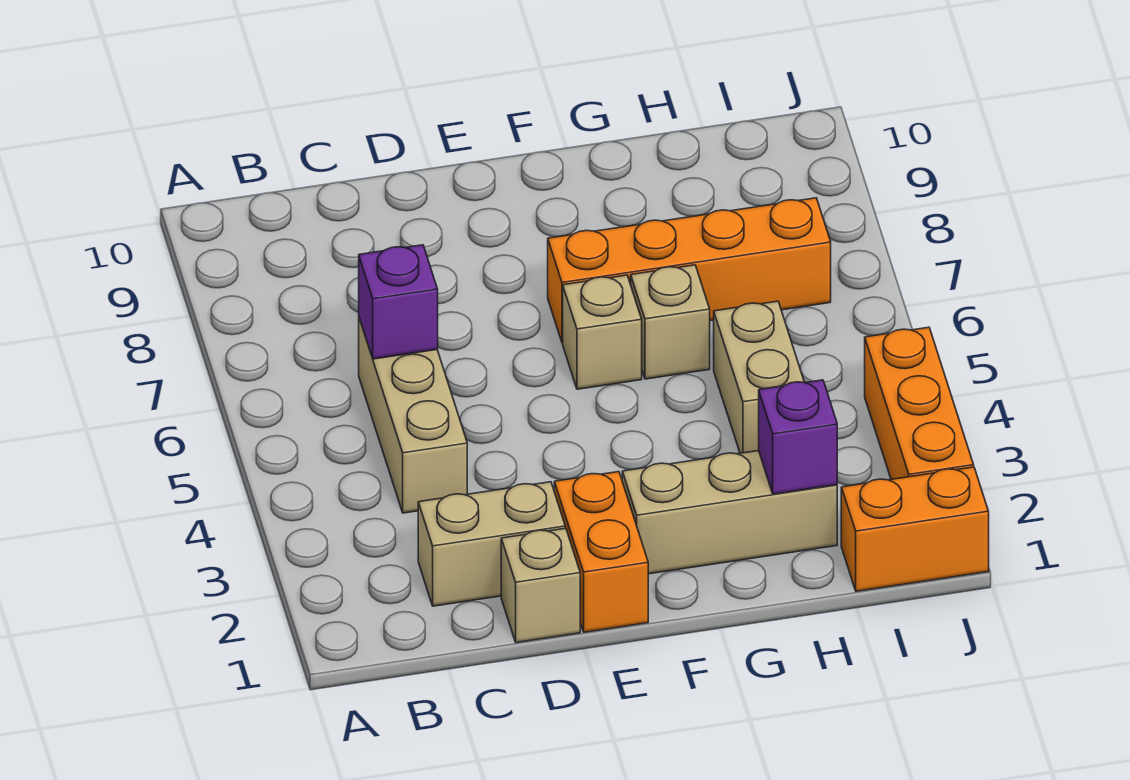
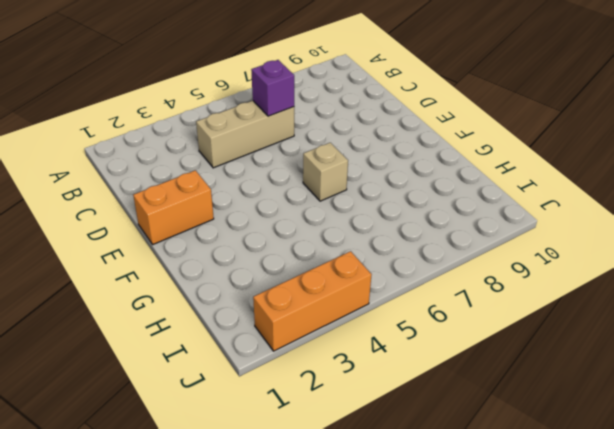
none -> tan brick C2:D2 level 1
none -> tan brick D1 level 1
none -> tan brick F2:H2 level 1

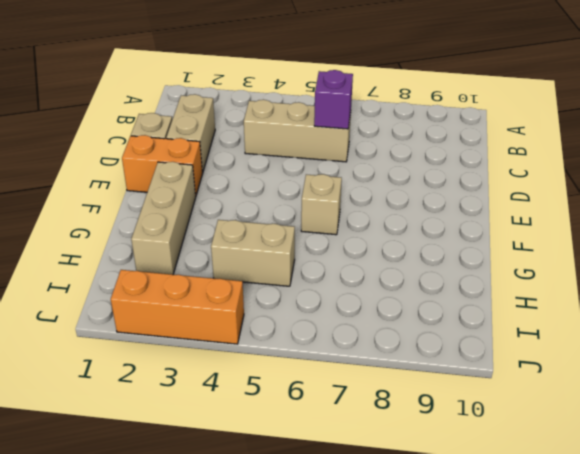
none -> orange brick F7:I7 level 1
none -> tan brick G6 level 1
none -> orange brick I1:J1 level 1

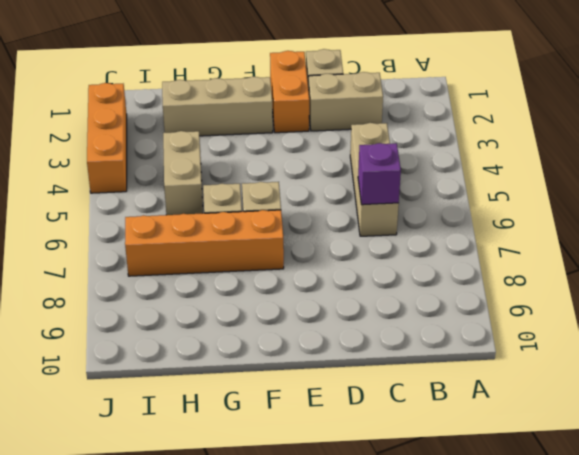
none -> orange brick I1:J1 level 1
none -> purple brick H2 level 2

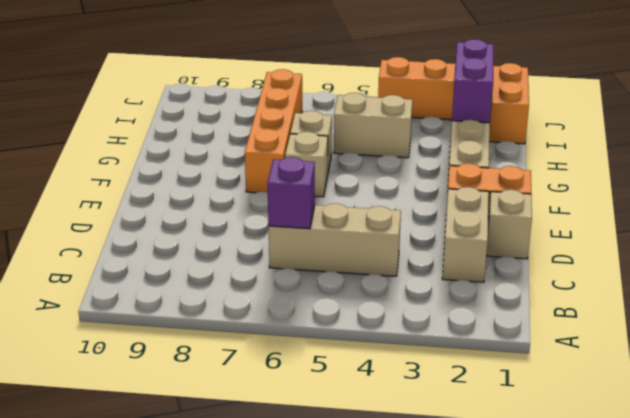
purple brick H2:I2 level 2 -> purple brick H2 level 2

